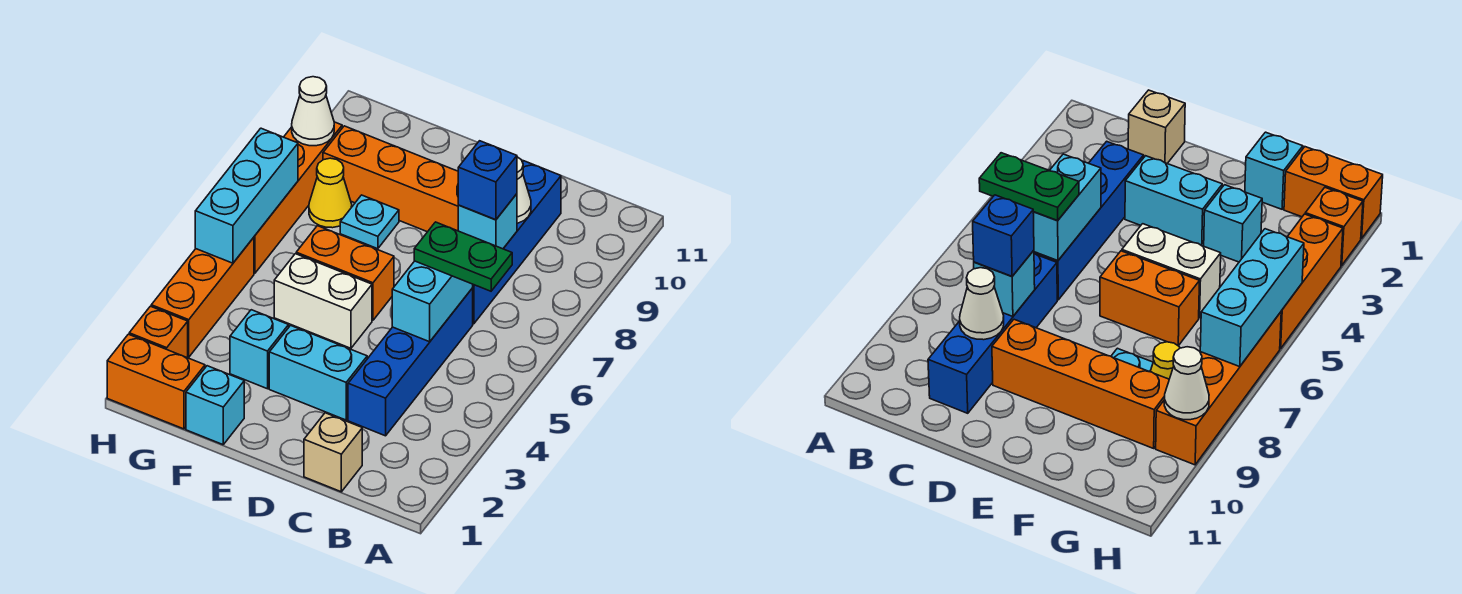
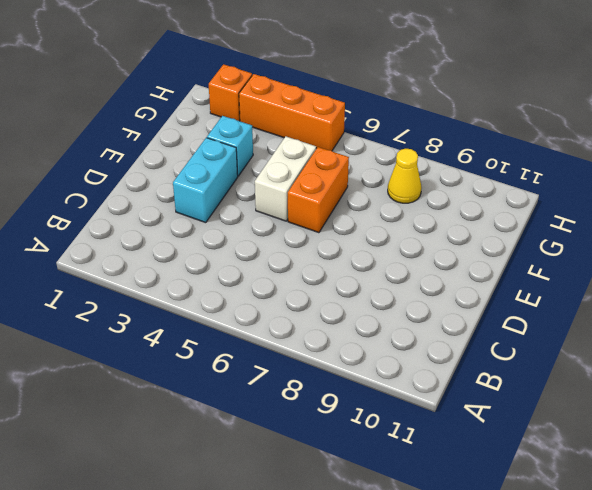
none -> tan brick C1 level 1
none -> blue brick C3:C6 level 1
none -> blue brick C7:C10 level 1

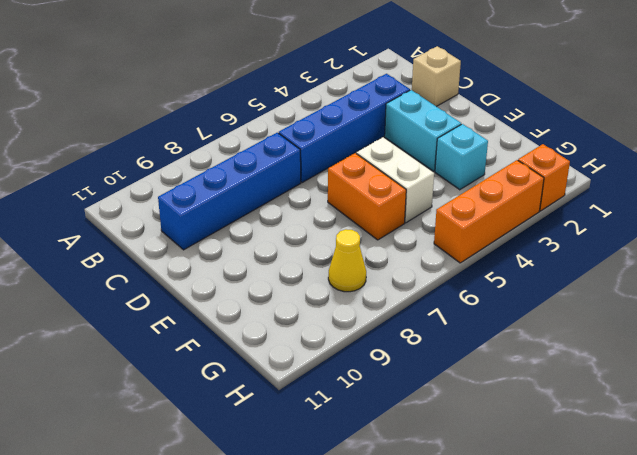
none -> orange brick D9:G9 level 1
none -> cyan brick F1 level 1
none -> cyan plate F8 level 1

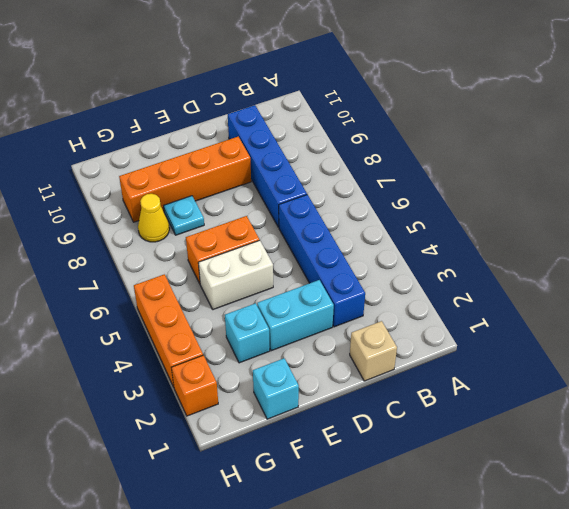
none -> orange brick G1:H1 level 1
none -> orange brick H6:H9 level 1
none -> cyan brick C5:C6 level 2

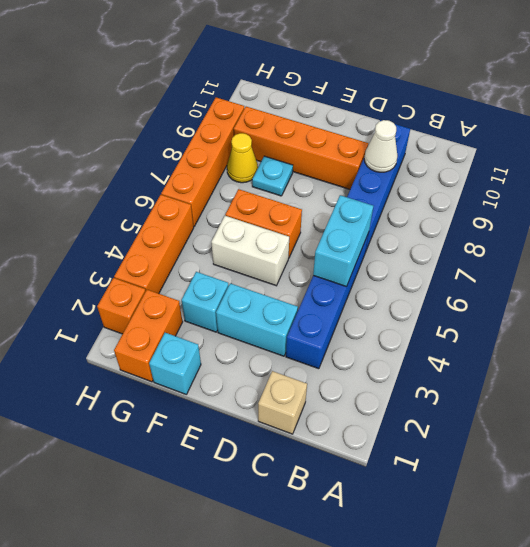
orange brick G1:G2 level 1 -> orange brick G1:H1 level 1
none -> cyan brick C8 level 2
none -> cyan brick H5:H7 level 2
none -> white cone H9 level 2

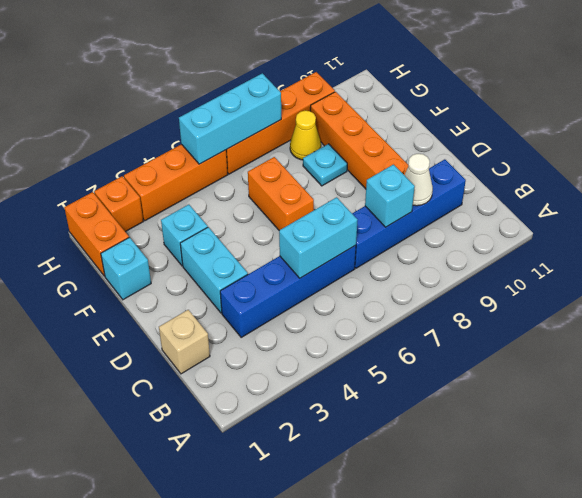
none -> white brick E5:F5 level 1
none -> white cone H9 level 2
none -> green plate B6:C6 level 3

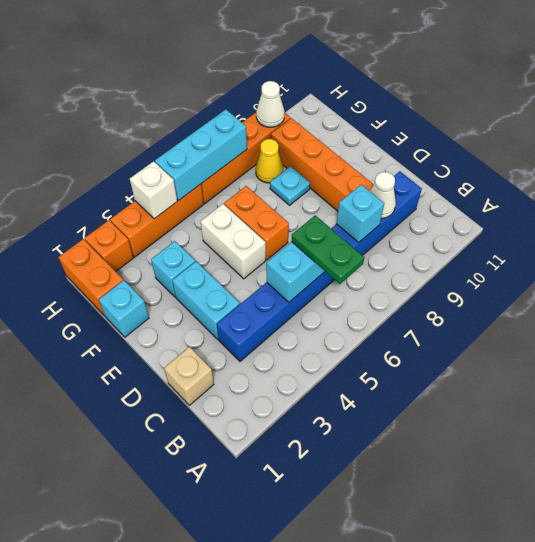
white brick H4 level 2 -> none
none -> blue brick C8 level 3

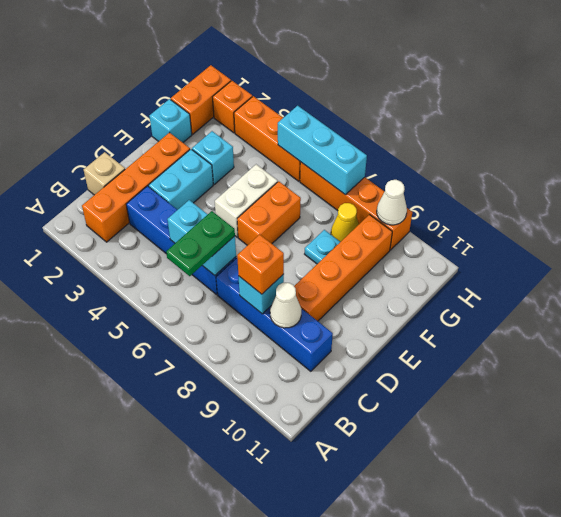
orange brick B2:E2 level 1 -> none
orange brick C8 level 3 -> blue brick C8 level 3

